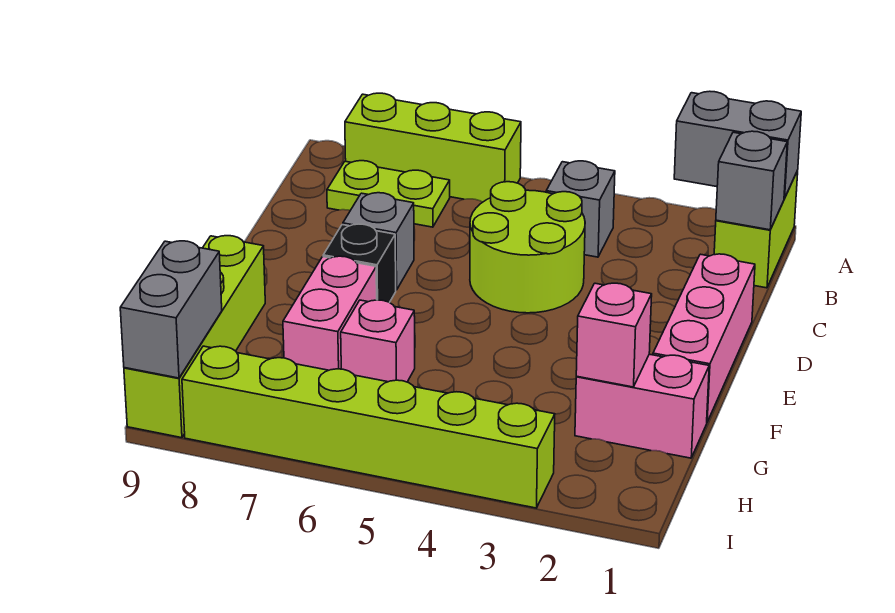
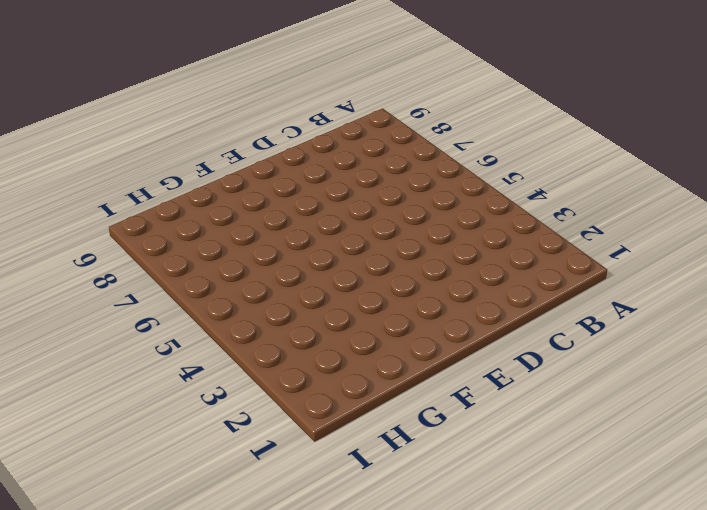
none -> lime brick A1:B1 level 1
none -> lime brick A6:A8 level 1
none -> grey brick B4 level 1

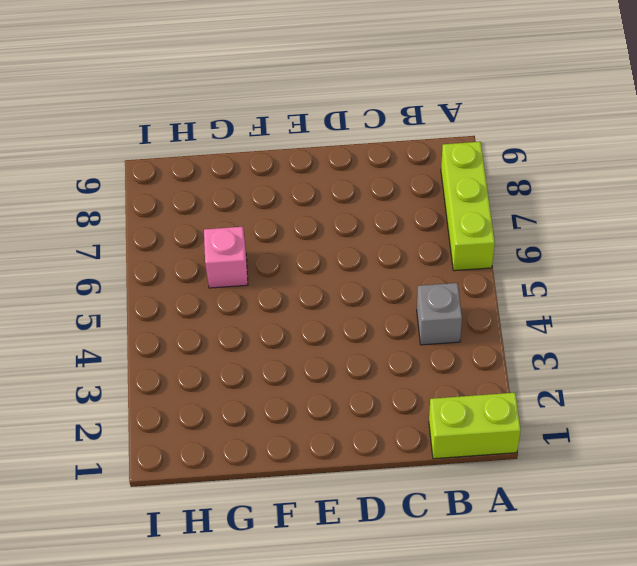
none -> lime plate B7:B8 level 1
none -> lime round brick C4:D5 level 1
none -> pink brick D1:F1 level 1

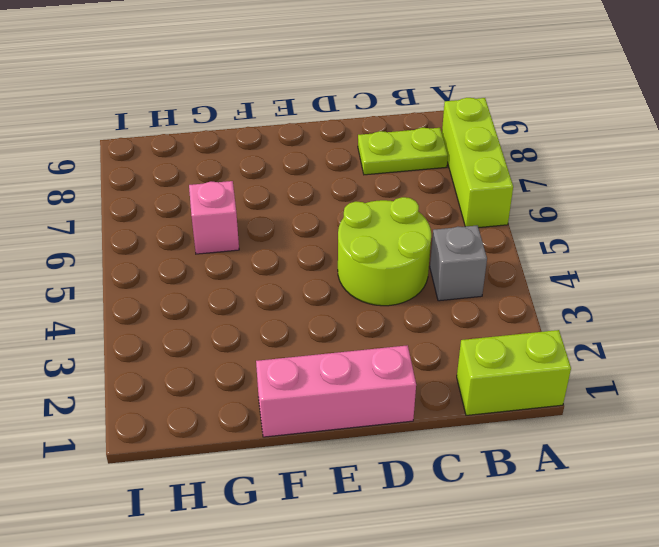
lime plate B8:C8 level 1 -> lime plate B7:B8 level 1
none -> grey brick D7 level 1
none -> black brick E7 level 1
none -> pink brick F7:G7 level 1

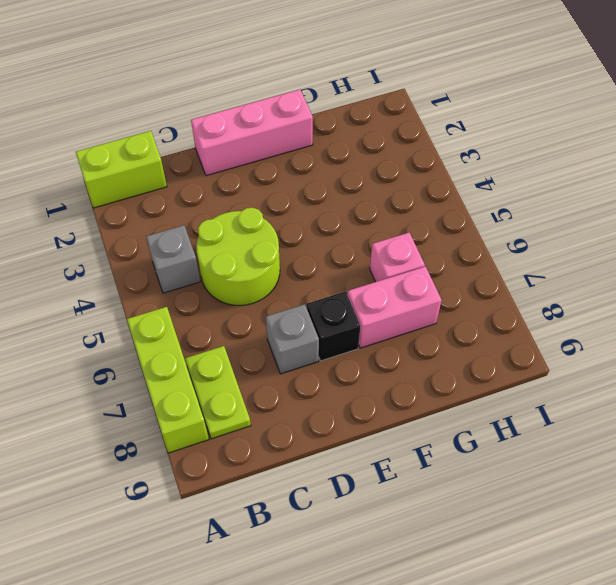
none -> lime brick F9:I9 level 1
none -> pink brick G1:G2 level 1
none -> lime brick I3:I8 level 1

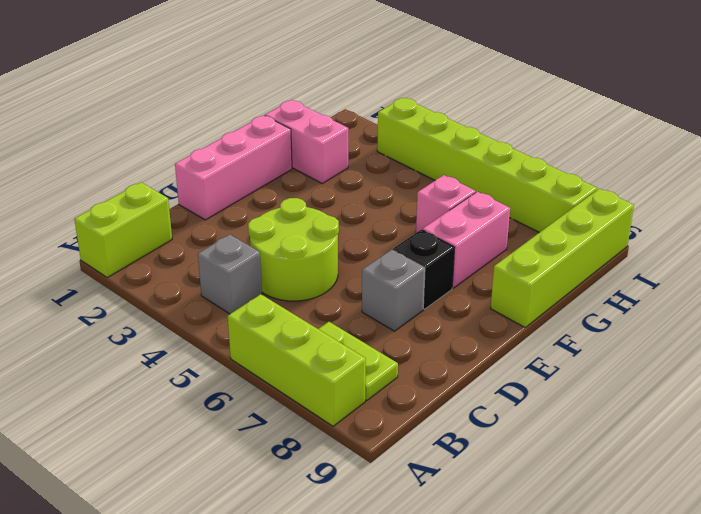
none -> grey brick A1:A2 level 2
none -> grey brick B1 level 2
none -> pink brick G2 level 2

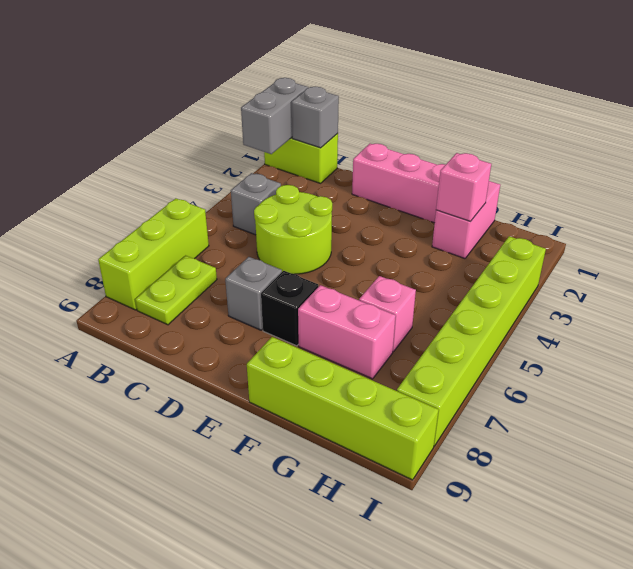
none -> grey brick H9:I9 level 2

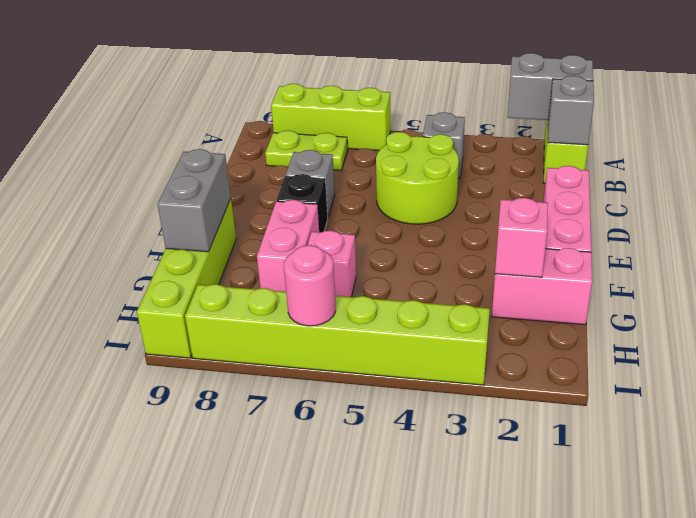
grey brick F9:G9 level 2 -> grey brick H9:I9 level 2
pink round brick I6 level 2 -> none

